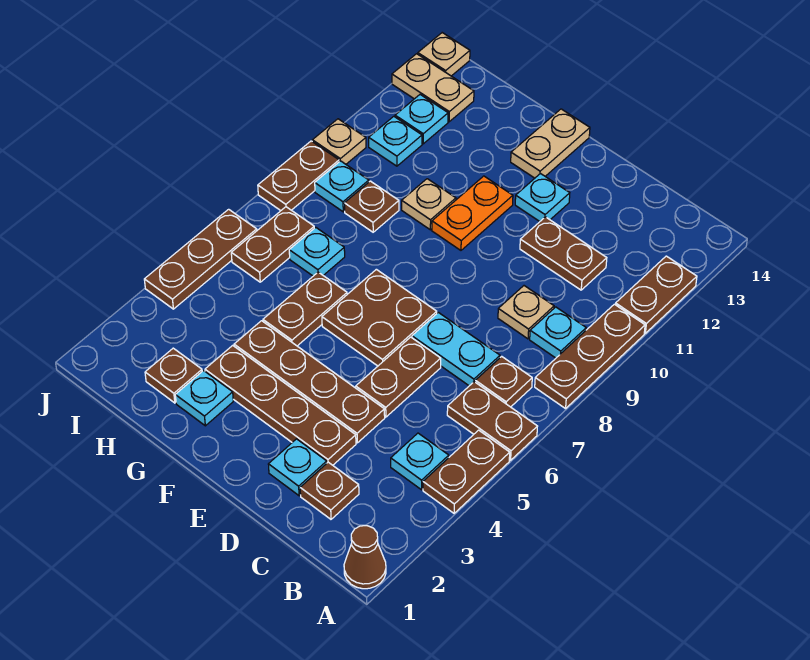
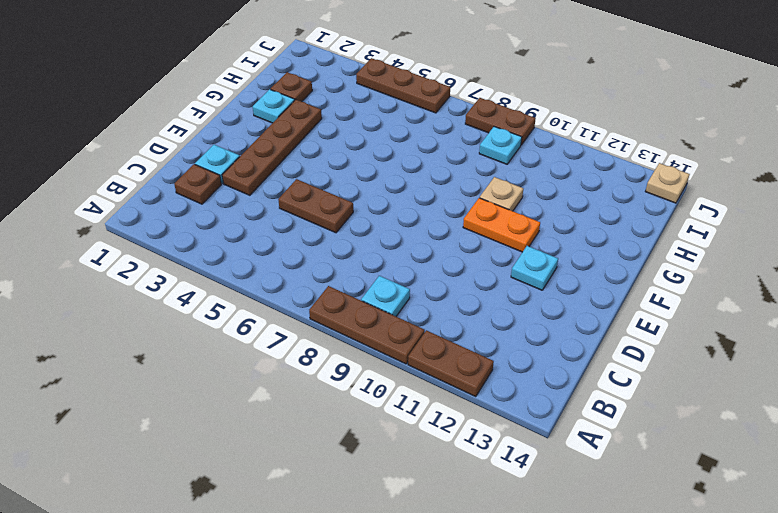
none -> brown cone A1 level 1
none -> brown plate A4:A5 level 1
none -> brown plate A6:B6 level 1
none -> cyan plate B4 level 1

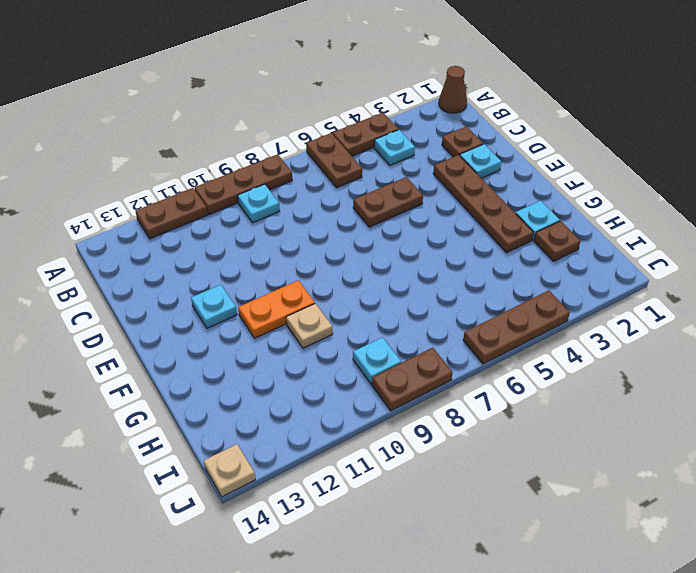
none -> brown plate B7 level 1
none -> cyan plate C7:D7 level 1
none -> tan plate C9 level 1
none -> brown plate C11:D11 level 1

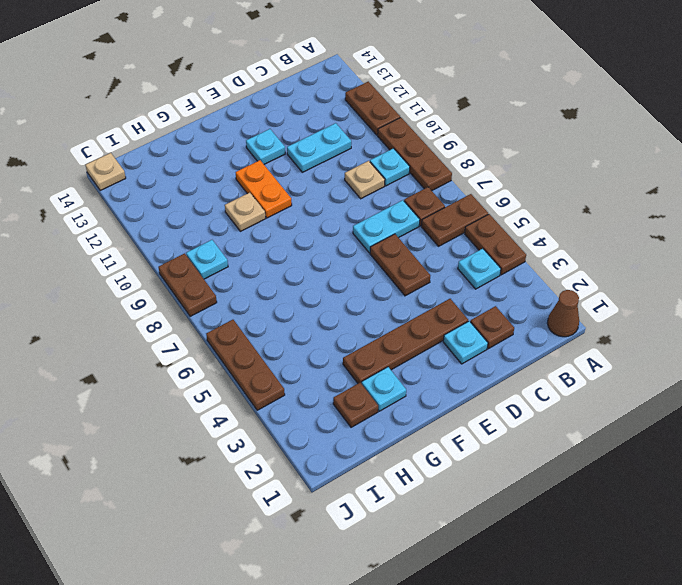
cyan plate C11:D11 level 1 -> brown plate C11:D11 level 1
none -> brown plate D4:G4 level 1
none -> brown plate E6:F7 level 1
none -> tan plate F13:F14 level 1
none -> brown plate G5:G6 level 1

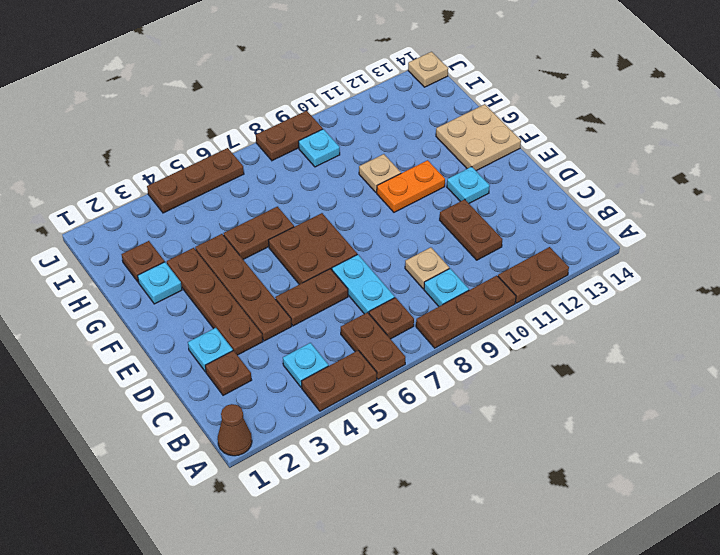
tan plate F13:G14 level 1 -> tan plate F13:F14 level 1
none -> cyan plate H7 level 1
none -> brown plate H9 level 1
none -> brown plate I6:I7 level 1
none -> cyan plate I11 level 1

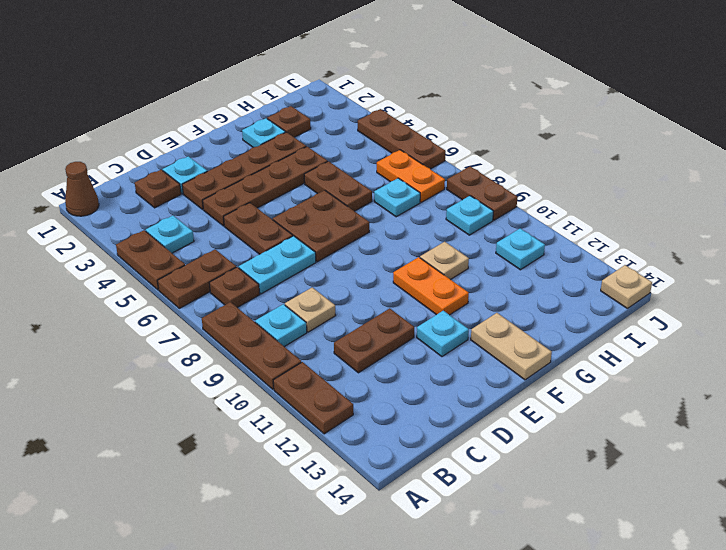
orange plate I6:I7 level 1 -> brown plate I6:I7 level 1
none -> brown plate H9 level 1
none -> cyan plate I12 level 1
none -> tan plate I13:J13 level 1
none -> tan plate J10 level 1

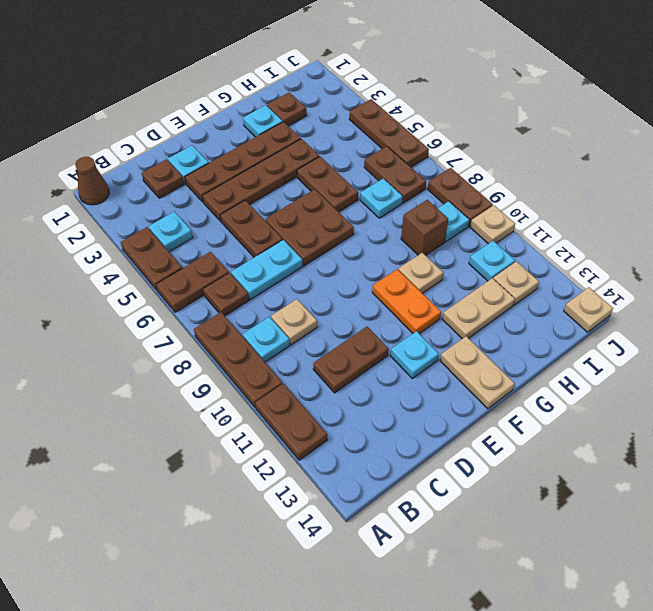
tan plate G12:H12 level 1 -> tan plate I13:J13 level 1
brown brick H9 level 1 -> brown plate H9 level 1
tan plate I12 level 1 -> cyan plate I12 level 1

